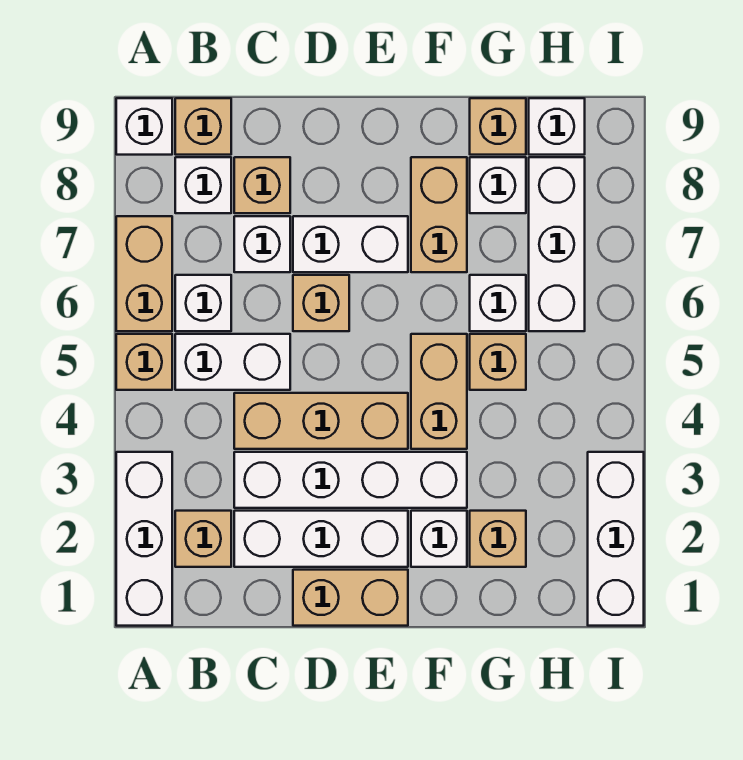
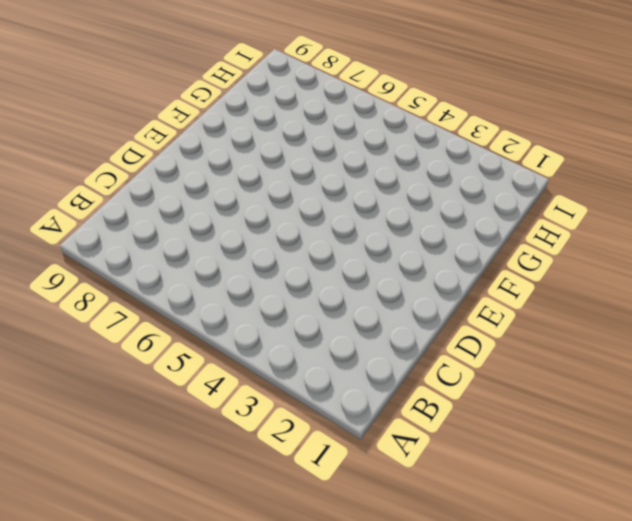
none -> white brick A1:A3 level 1
none -> tan brick A5 level 1
none -> tan brick A6:A7 level 1

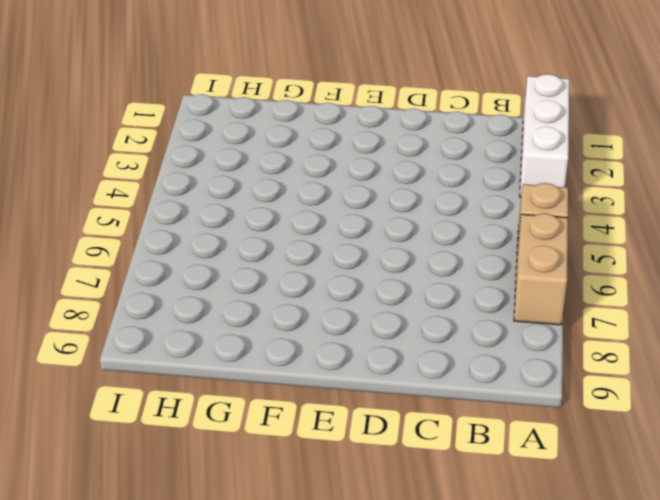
none -> white brick A9 level 1
none -> tan brick B2 level 1
none -> white brick B5:C5 level 1

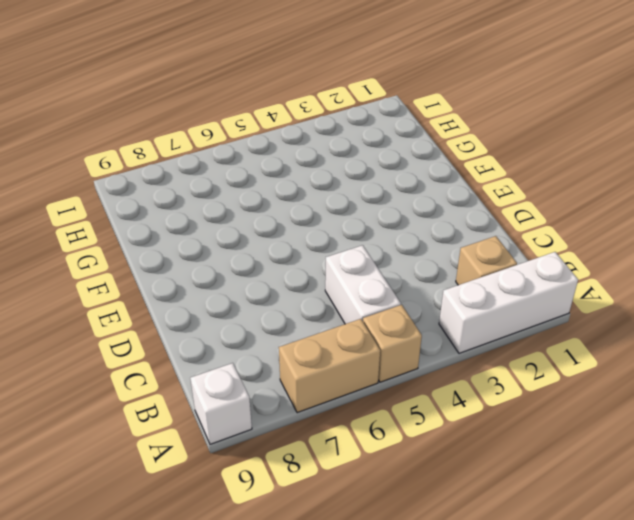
none -> white brick B6 level 1
none -> white brick B8 level 1
none -> tan brick B9 level 1

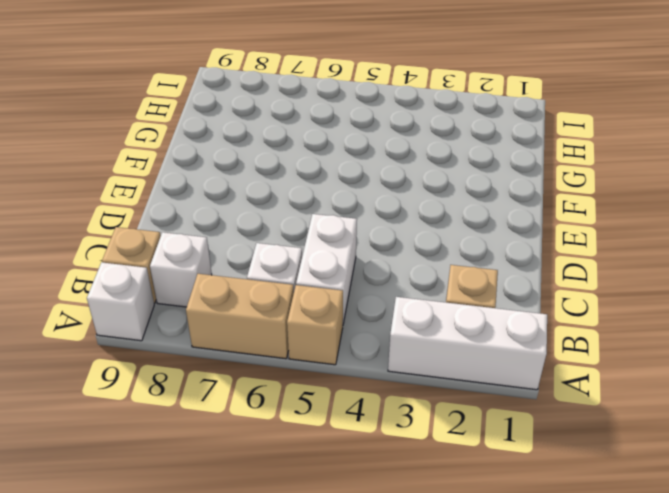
none -> white brick C2:E2 level 1
none -> white brick C3:F3 level 1
none -> tan brick C4:E4 level 1

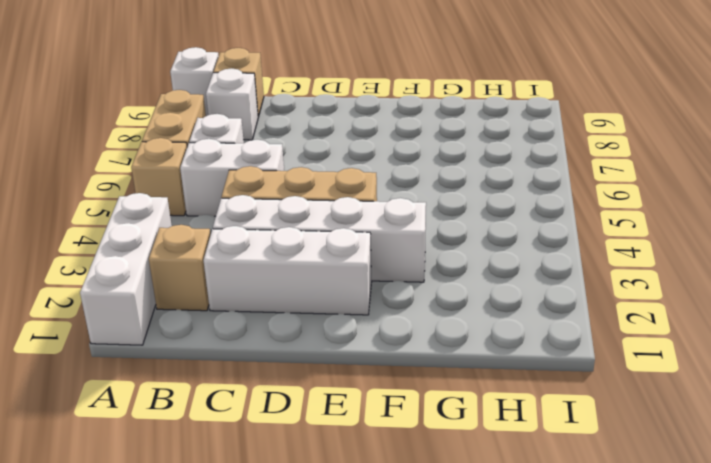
none -> white brick C7 level 1
none -> tan brick C8 level 1
none -> tan brick D1:E1 level 1

